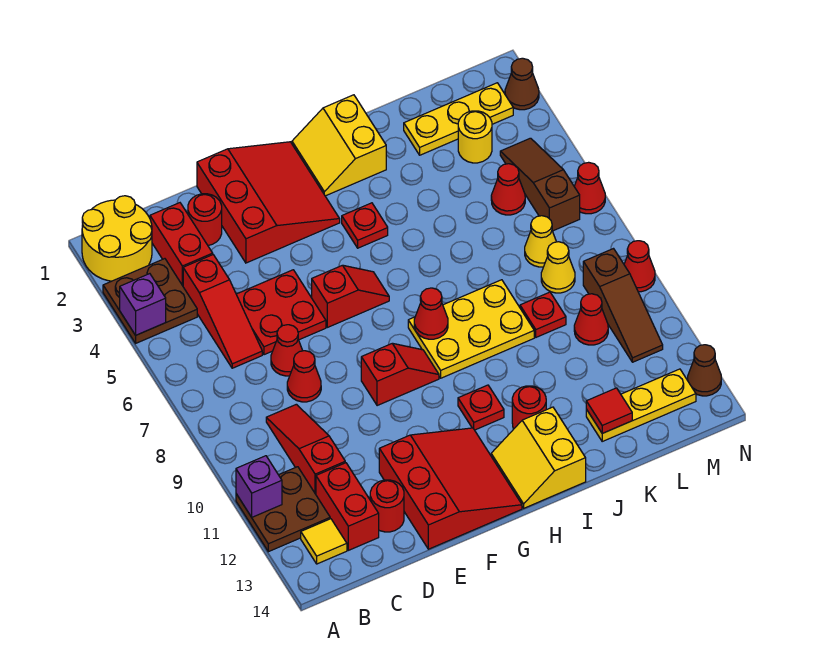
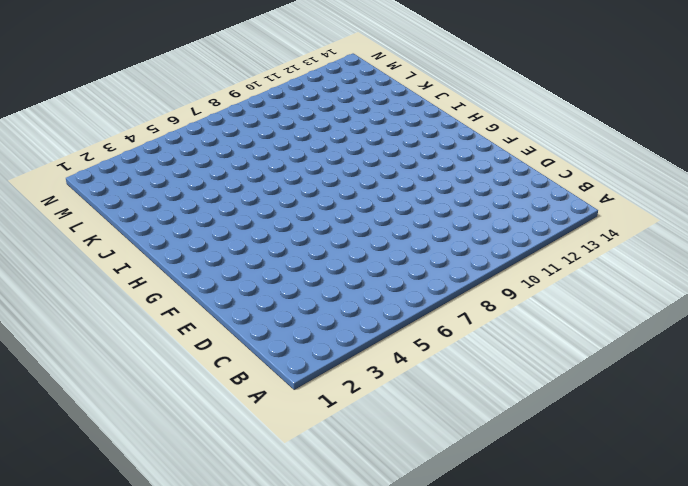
none -> yellow round brick A1:B2 level 1
none -> brown plate A3:B4 level 1
none -> brown plate A11:B12 level 1
none -> yellow tile B13 level 1

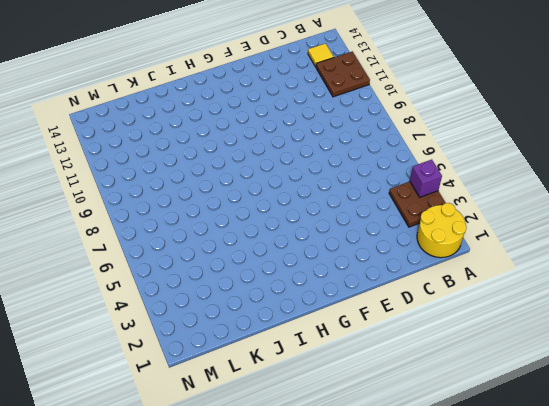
none -> red brick C2:C3 level 1
none -> red slope C4:C6 level 1 top 4
none -> red slope C9:C11 level 1 top 11
none -> red brick C12:C13 level 1

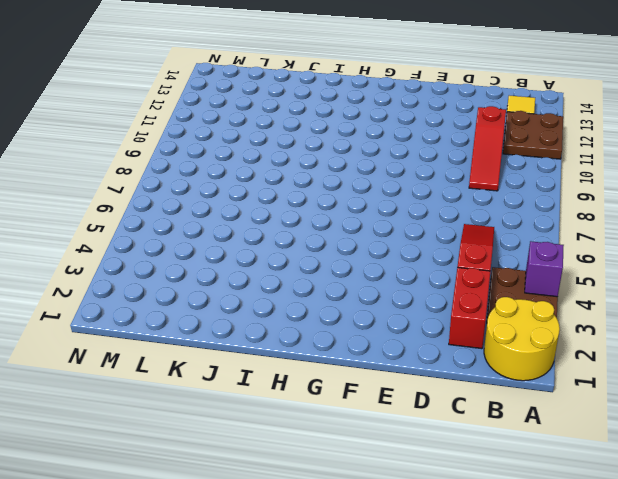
none -> red brick C12:C13 level 1
none -> red round brick D2 level 1
none -> red plate D5:E6 level 1
none -> red cone D7 level 1

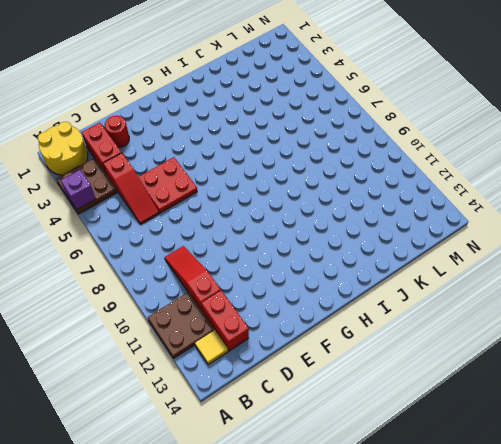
none -> red cone D7 level 1
none -> red cone D8 level 1
none -> red round brick D13 level 1
none -> red slope E1:G3 level 1 top E

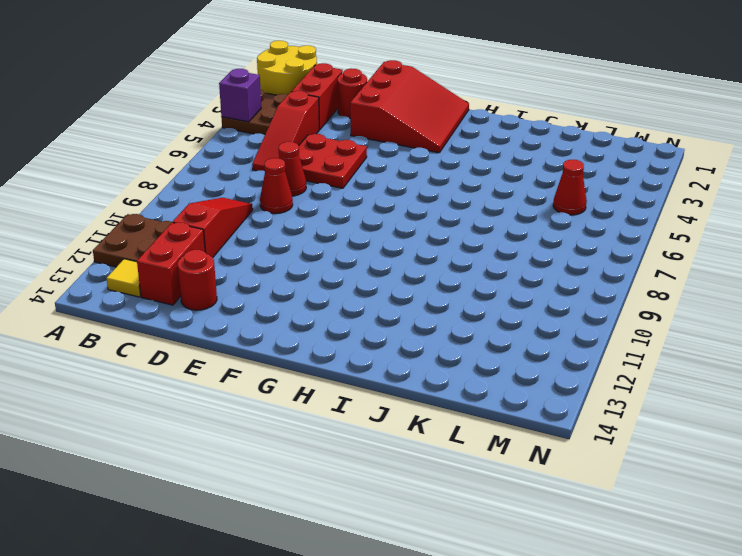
none -> red slope E12:G14 level 1 top E
none -> red slope F6:G6 level 1 top F
none -> red slope F9:G9 level 1 top F
none -> yellow slope H1:I2 level 1 top I

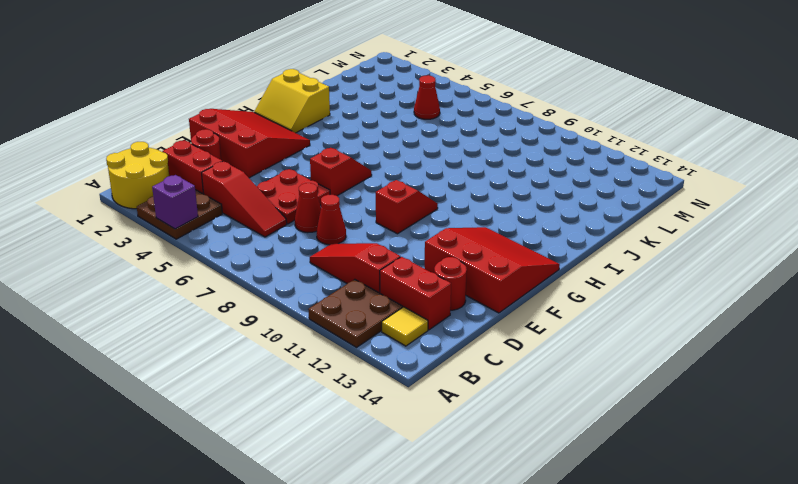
none -> red plate H4 level 1
none -> yellow plate H8:J9 level 1
none -> red plate H11 level 1
none -> yellow slope H13:I14 level 1 top I

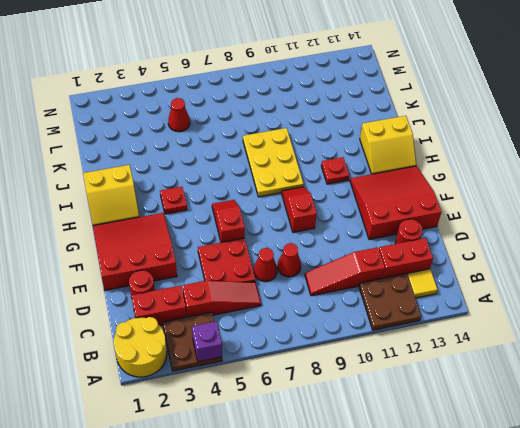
none -> red round brick I12 level 1
none -> yellow plate K2:M2 level 1
none -> red plate K9 level 1
none -> yellow plate K13:M13 level 1

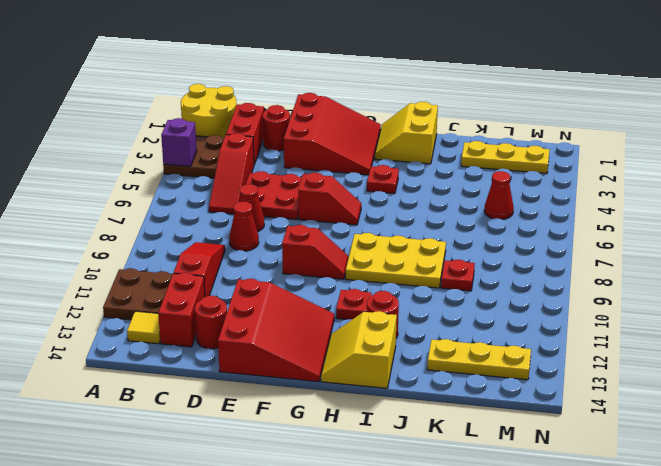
none -> yellow round brick L3 level 1
none -> yellow cone L7 level 1
none -> yellow cone L8 level 1
none -> red cone L10 level 1

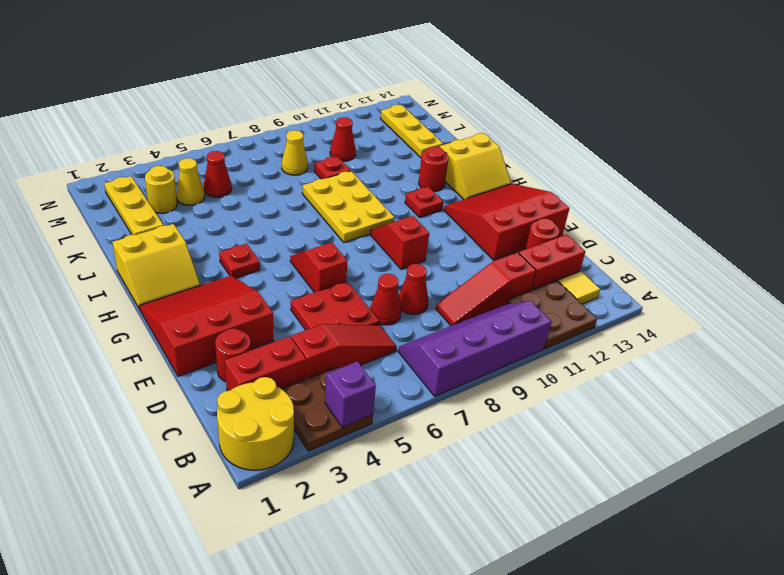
purple slope A7:B10 level 1 top A -> none
yellow cone L4 level 1 -> yellow cone L7 level 1
none -> brown slope M4:M6 level 1 top 6
none -> brown slope M9:M11 level 1 top 9
none -> brown cone N2 level 1
none -> red cone N6 level 1

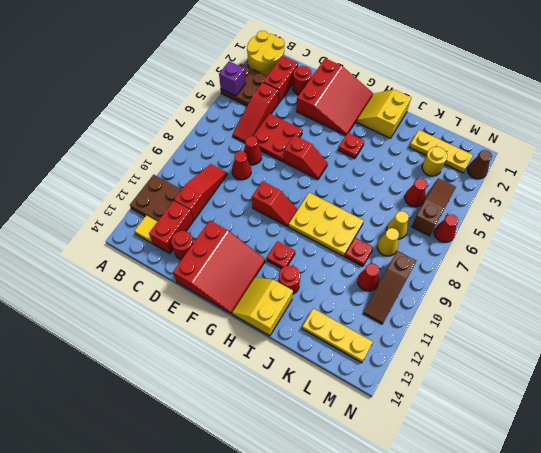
none -> red cone N9 level 1
none -> brown cone N13 level 1
none -> purple brick A11 level 2
none -> red cone H8 level 2

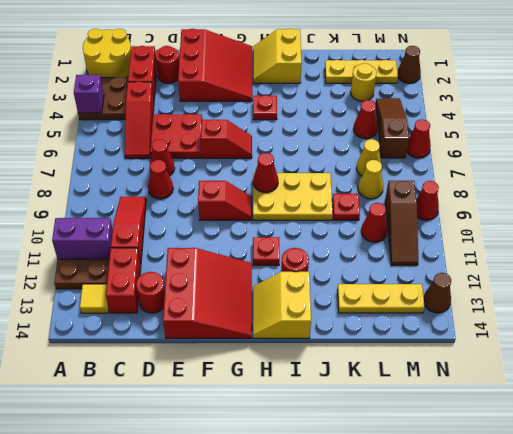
purple brick A11:B11 level 2 -> purple brick A11 level 2
none -> red tile K13 level 2

